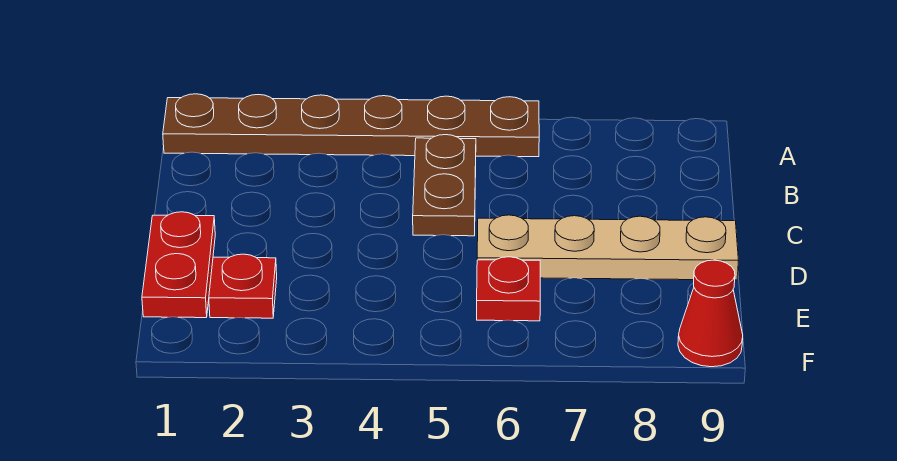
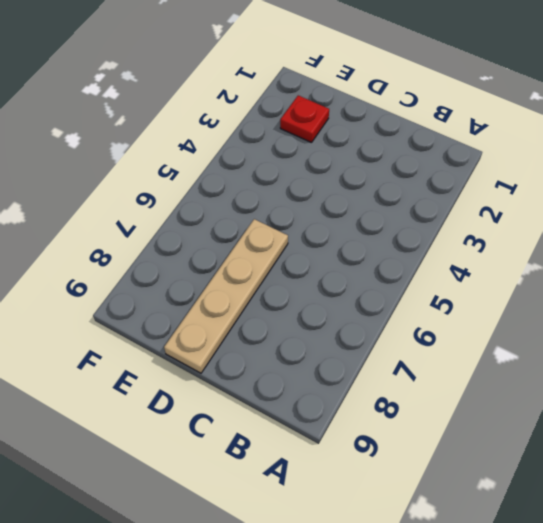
none -> brown plate A1:A6 level 1
none -> brown plate B5:C5 level 1

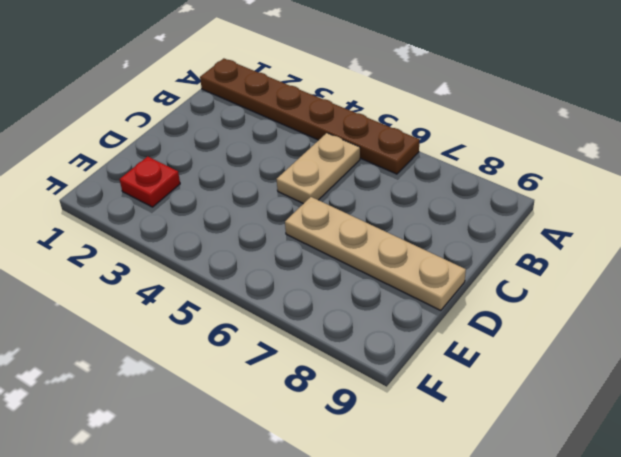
tan plate B5:C5 level 1 -> brown plate B5:C5 level 1
none -> red plate D1:E1 level 1
none -> red plate E6 level 1

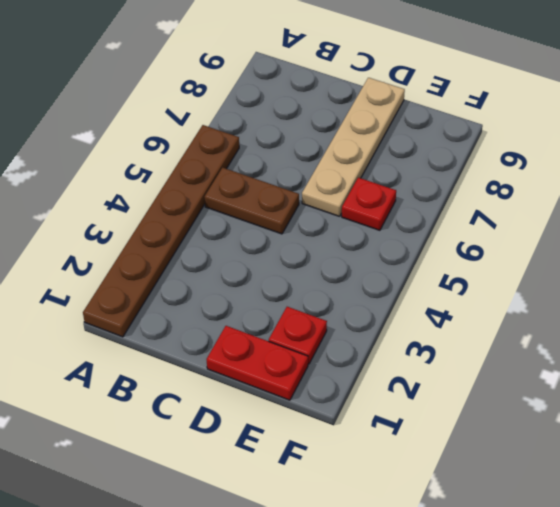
none -> red cone F9 level 1

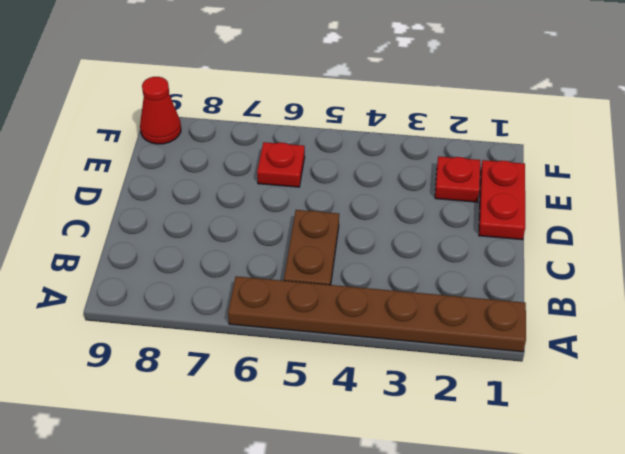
none -> tan plate D6:D9 level 1

